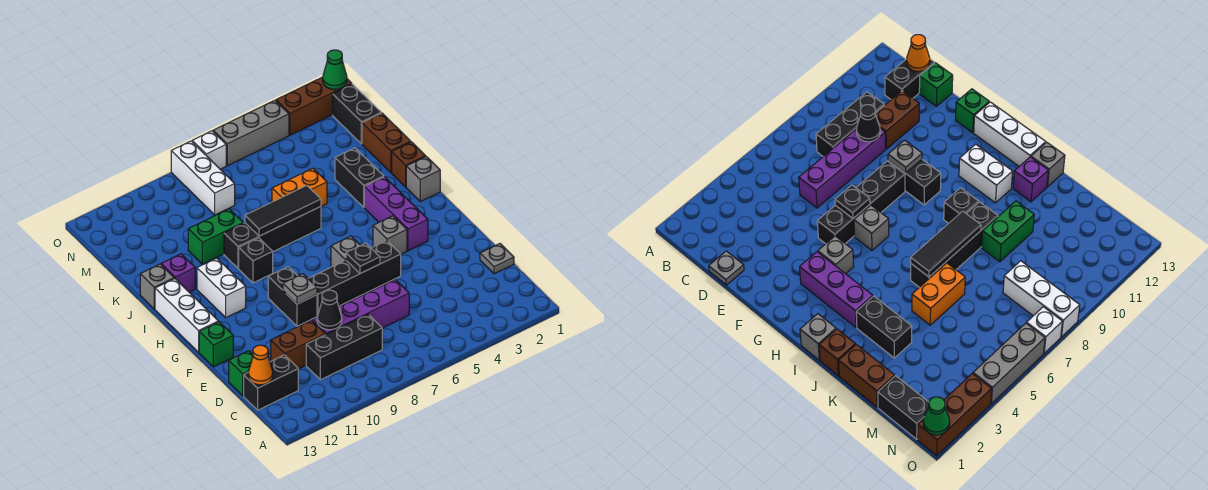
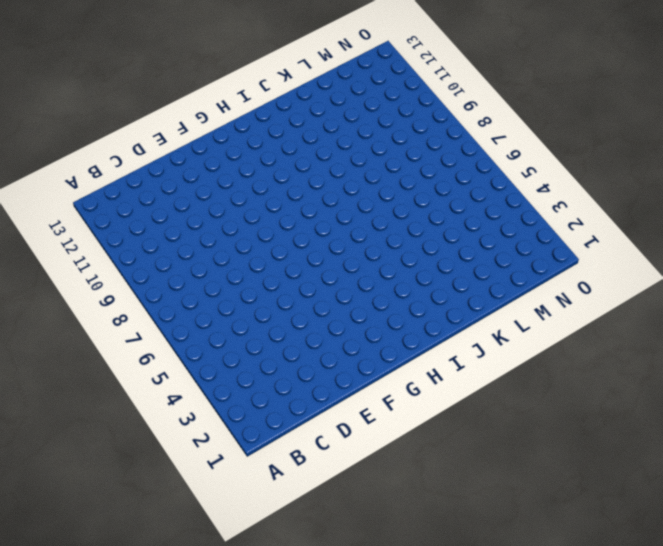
none -> black brick C8:C10 level 1
none -> black brick C12:C13 level 1
none -> grey plate D1 level 1
none -> purple brick D6:D9 level 1

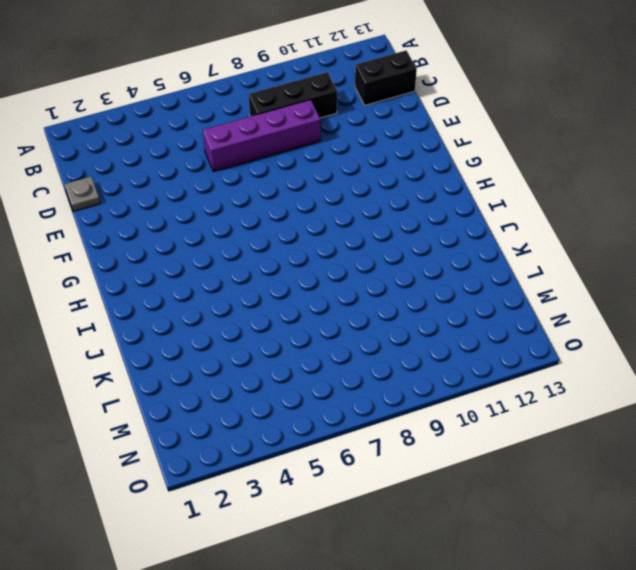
none -> brown brick D10:D11 level 1
none -> green brick D13 level 1
none -> black brick F5:F8 level 1
none -> black brick F9:G9 level 1

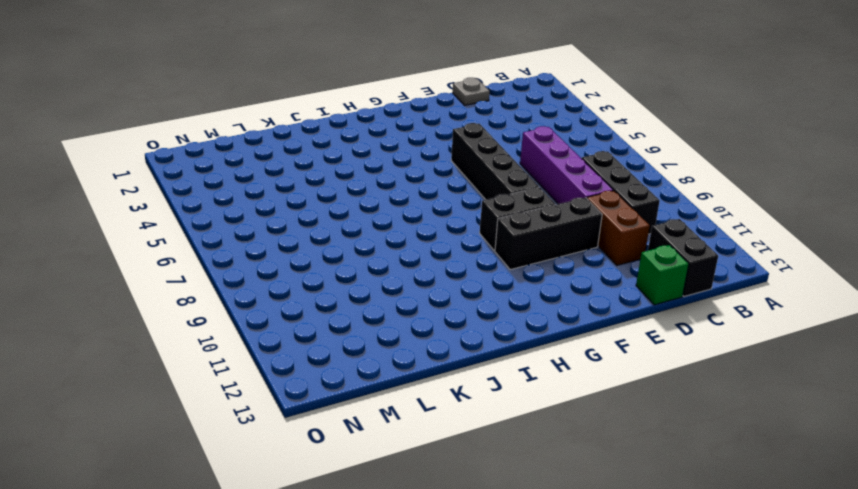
black brick E10:G10 level 1 -> none
none -> green brick F13 level 1
none -> purple brick G3:I3 level 1
none -> grey brick G4 level 1
none -> grey brick G6 level 1

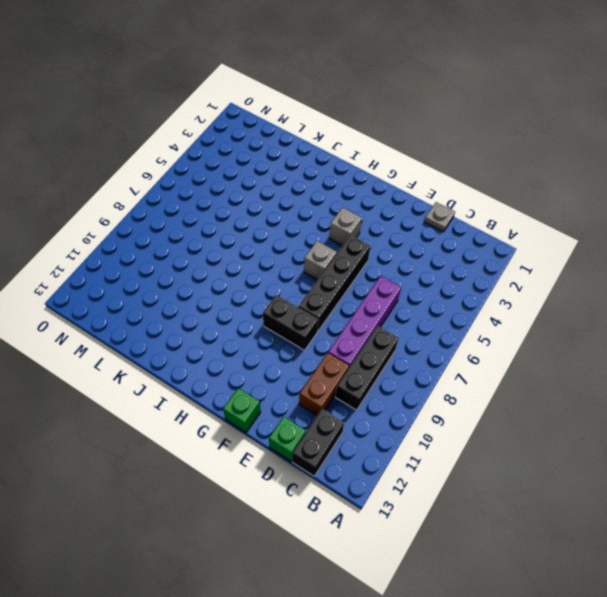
none -> purple brick G3:I3 level 1
none -> white brick G13:I13 level 1
none -> white brick H11:I11 level 1
none -> grey brick I1 level 1

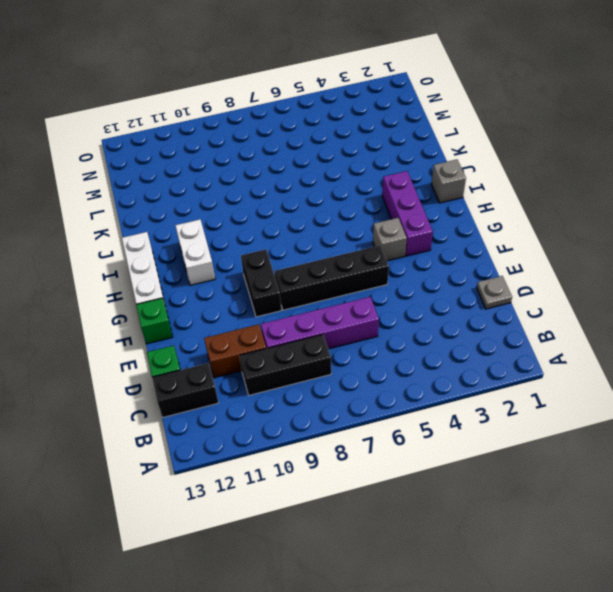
none -> grey brick G6 level 1
none -> black brick I9 level 1
none -> brown brick J1 level 1
none -> black brick J3:K3 level 1

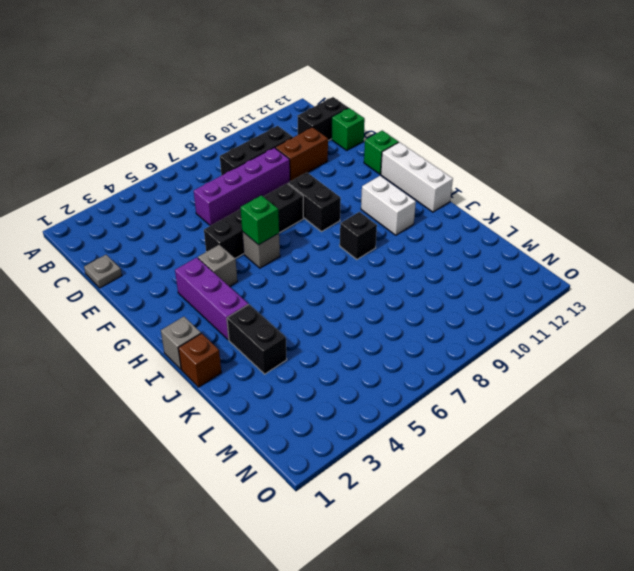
green brick G6 level 2 -> none
none -> black brick J6:J9 level 1
none -> purple brick J12 level 1
none -> grey brick J13 level 1
none -> brown brick K1:L1 level 1

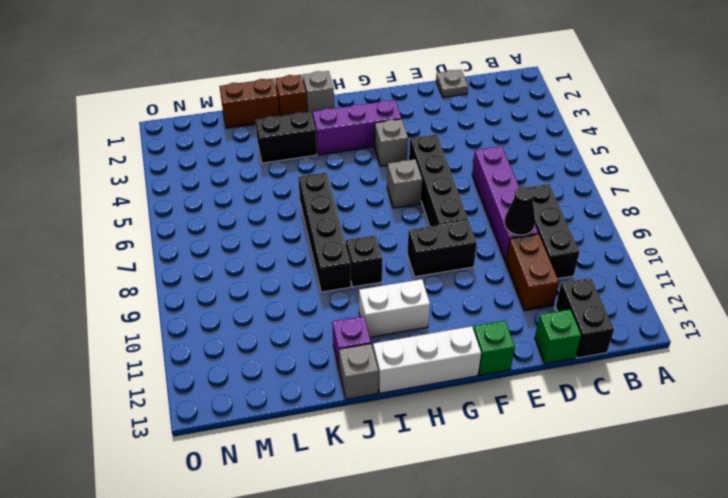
none -> orange brick K5:K6 level 1
none -> green brick K9:K10 level 1
none -> black brick M1:N1 level 1
none -> white brick M8:O8 level 1

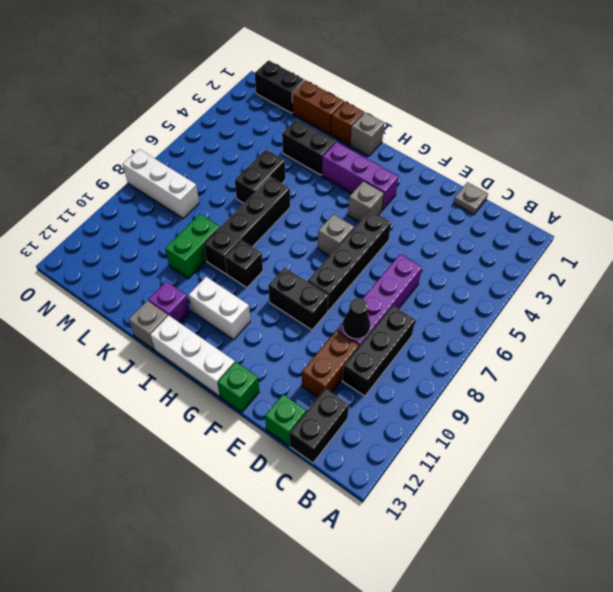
black brick K5:K6 level 1 -> orange brick K5:K6 level 1
none -> brown brick O1:O3 level 1
none -> grey brick O4:O6 level 1
none -> white brick O7 level 1
none -> orange cone C13 level 2

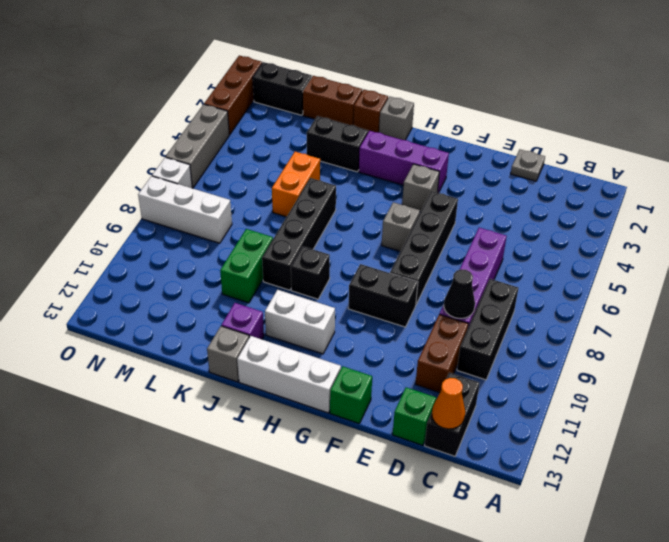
none -> black plate F6 level 2
none -> grey plate F9 level 2
none -> black tile J6:J8 level 2
none -> green cone O1 level 2

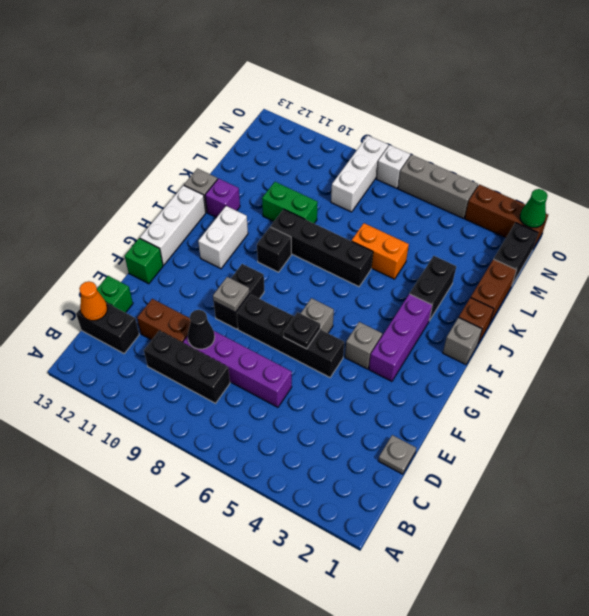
none -> black tile J6:J8 level 2

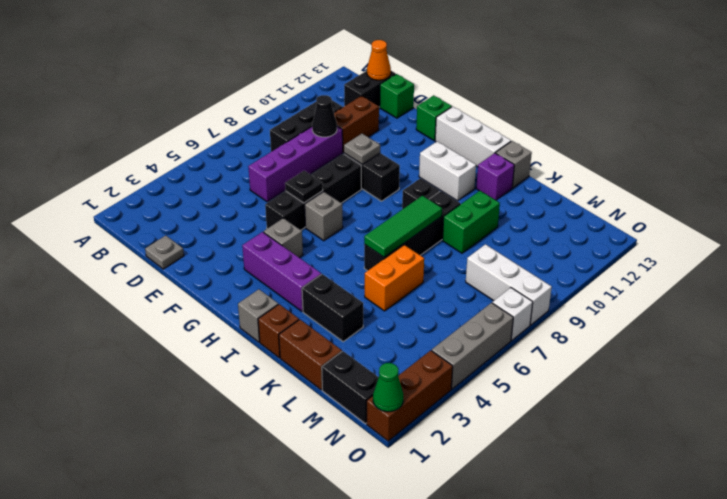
green tile J6:J8 level 2 -> black tile J6:J8 level 2

